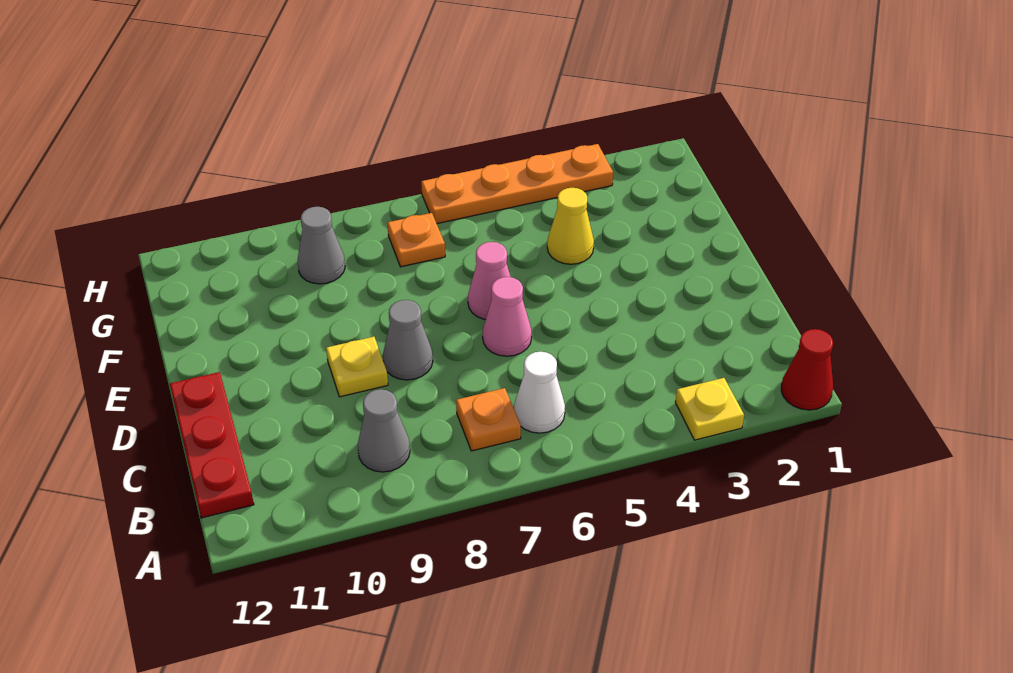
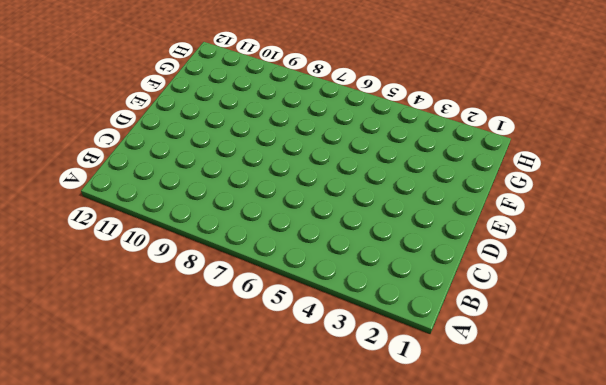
none -> red cone A1 level 1
none -> yellow plate A3 level 1
none -> white cone B6 level 1

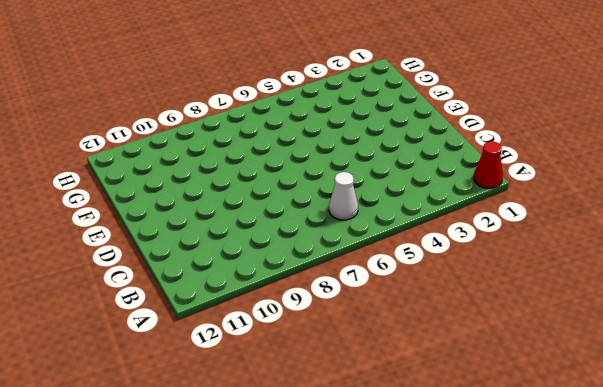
none -> yellow plate A3 level 1
none -> orange plate B7 level 1
none -> grey cone B9 level 1

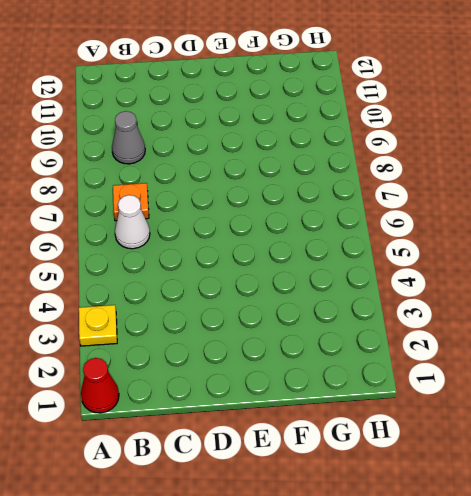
none -> red plate B12:D12 level 1
none -> pink cone D6 level 1
none -> grey cone D8 level 1

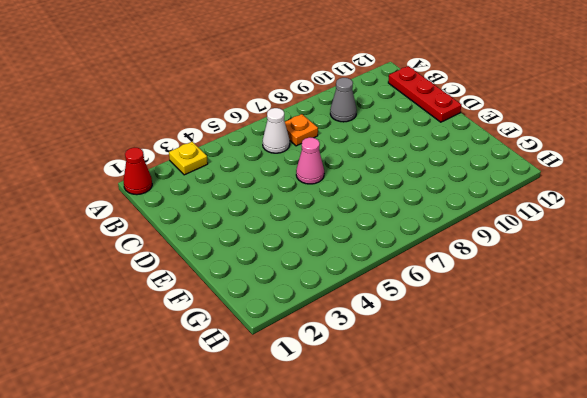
none -> grey cone D8 level 1
none -> yellow plate D9 level 1
none -> pink cone E6 level 1

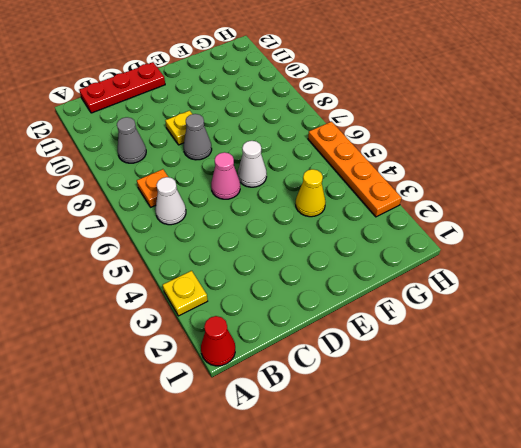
white cone E6 level 1 -> pink cone E6 level 1
none -> orange plate G7 level 1
none -> grey cone G9 level 1

